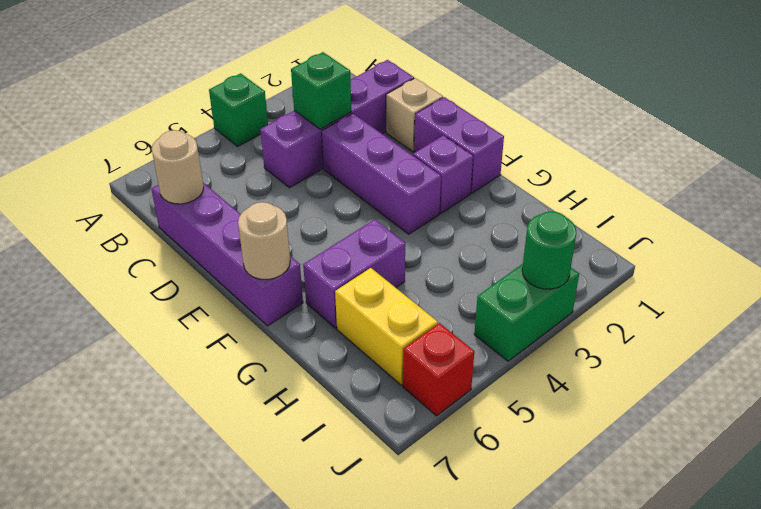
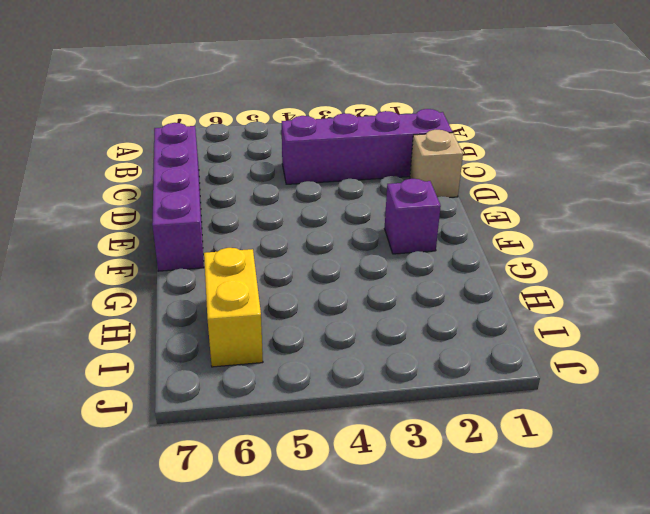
none -> green brick A4 level 1
none -> purple brick D3:F3 level 1
none -> purple brick E1:F1 level 1

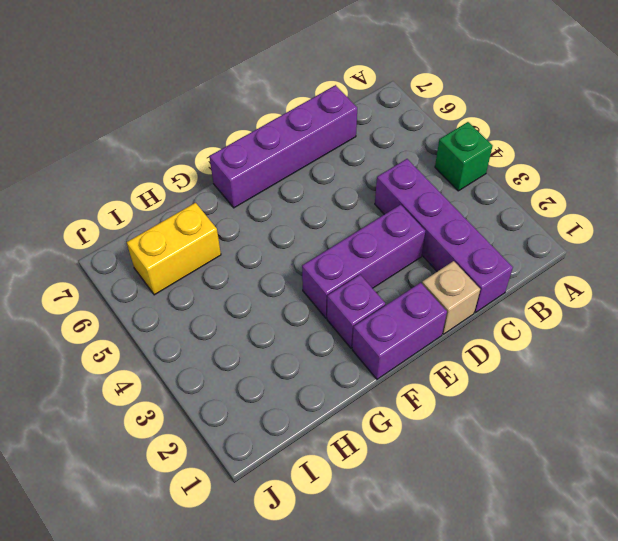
none -> purple brick G5:G6 level 1
none -> green brick J3:J4 level 1
none -> red brick J6 level 1

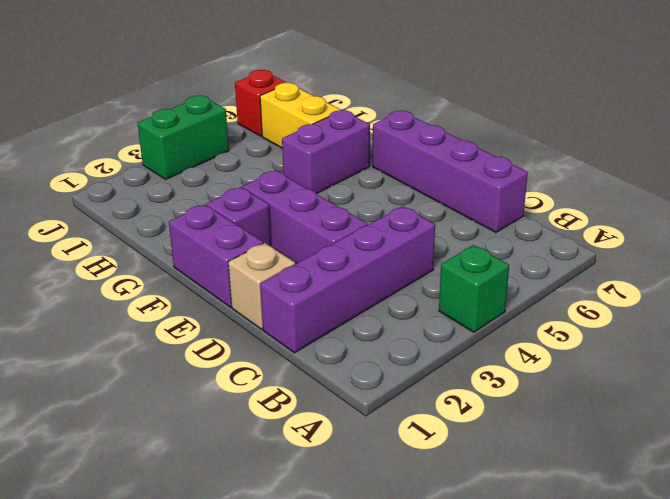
none -> green brick C3 level 2
none -> tan round brick C7 level 2
none -> tan round brick F7 level 2

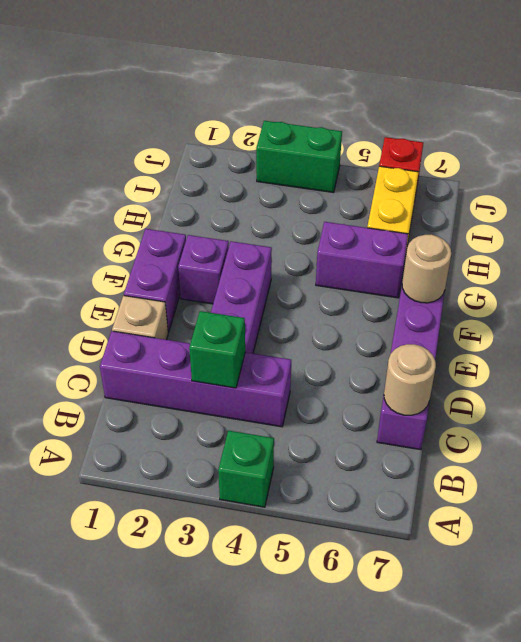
none -> green round brick J3 level 2

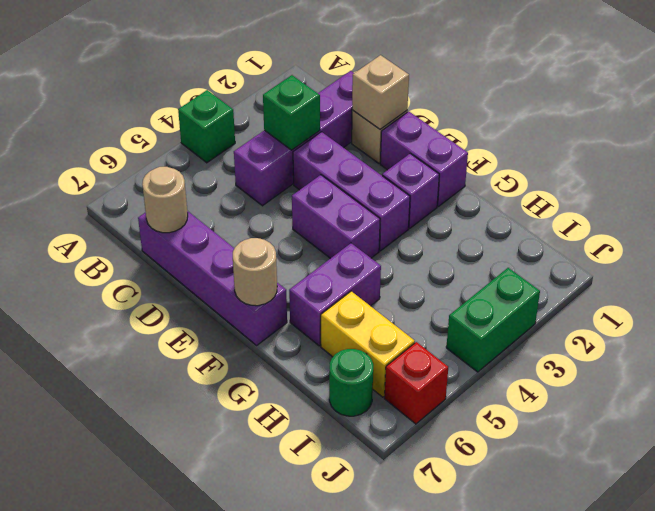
tan brick D1 level 2 -> none
purple brick E4:F4 level 1 -> none
green round brick I7 level 1 -> green round brick J3 level 2

